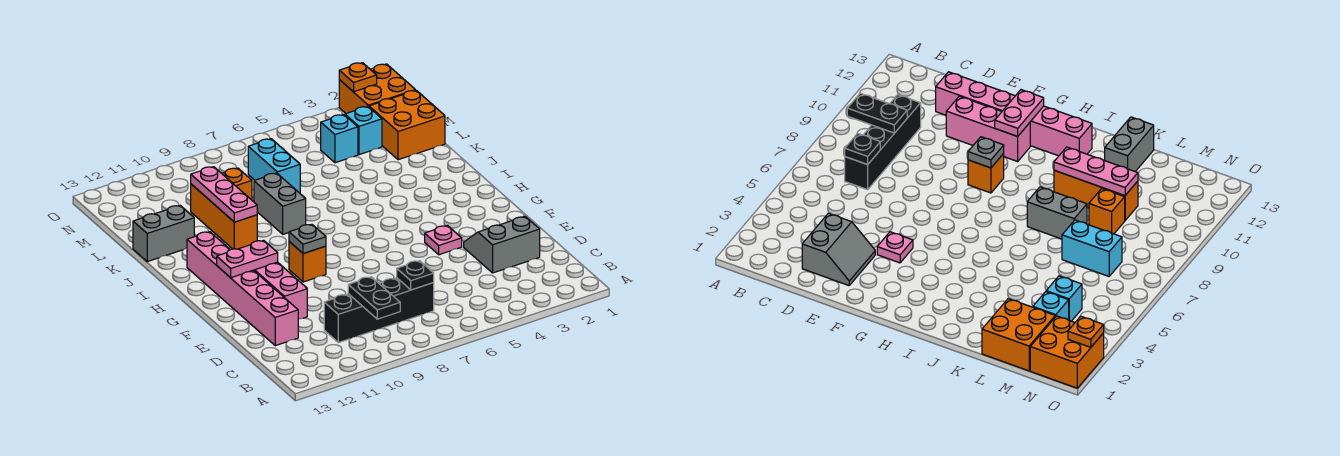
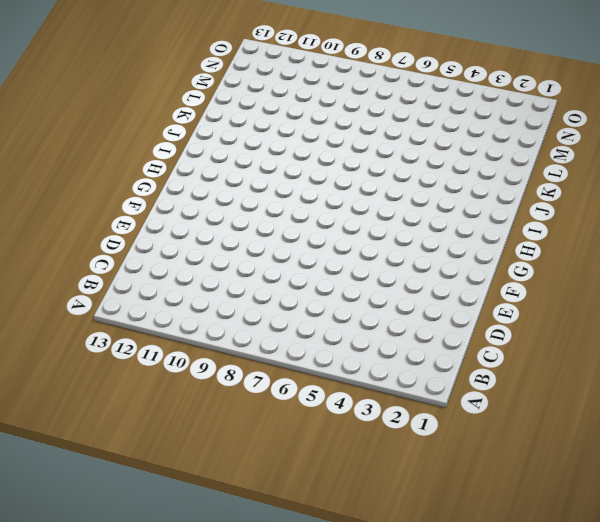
none -> black brick C7:C10 level 1
none -> grey slope D2:E3 level 1 top D
none -> pink brick D12:I12 level 1

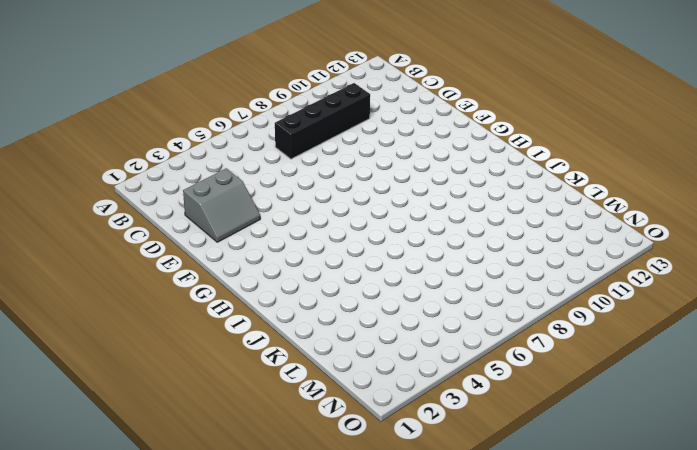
none -> pink brick D12:I12 level 1
none -> pink brick E11:G11 level 1
none -> pink plate F4 level 1

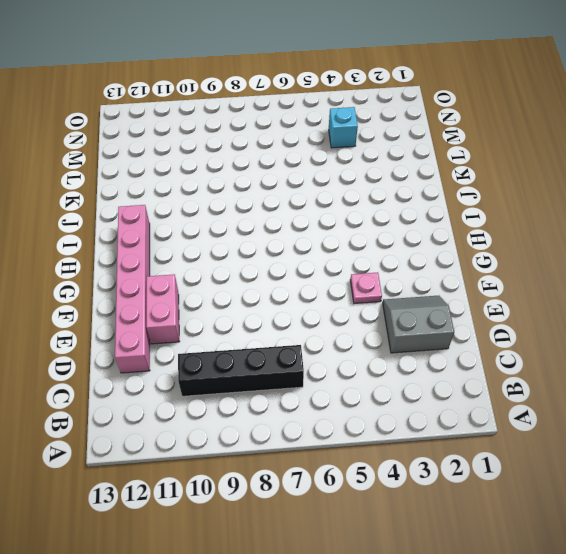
pink brick E11:F11 level 1 -> pink brick E11:G11 level 1
none -> orange brick G9 level 1
none -> grey brick J8:K8 level 1
none -> orange brick J10:L10 level 1

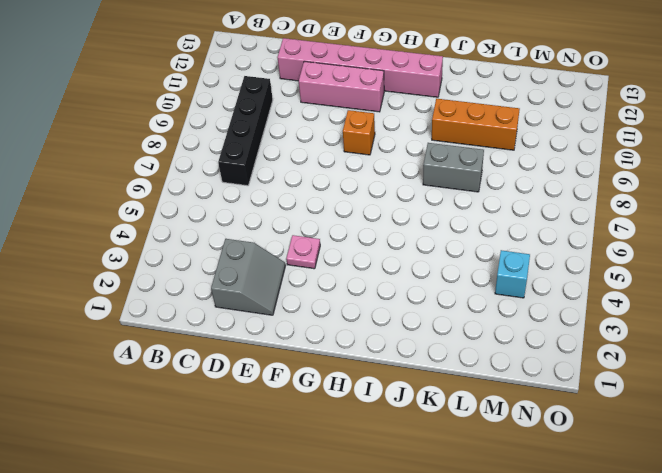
none -> grey brick K12:K13 level 1
none -> orange brick L1:M2 level 1
none -> cyan brick L7:M7 level 1

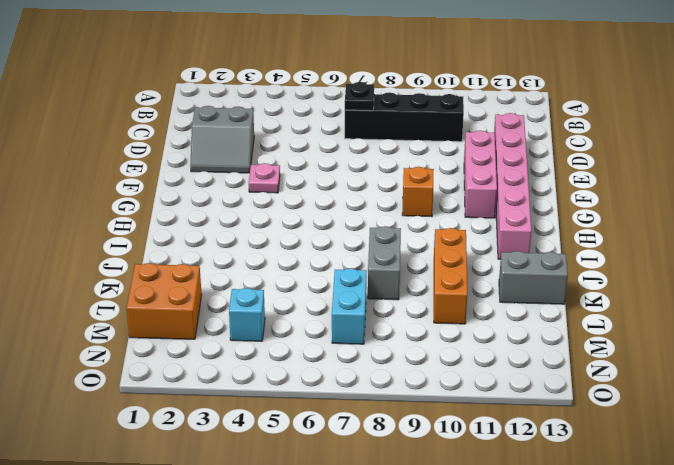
none -> orange brick L9 level 1
none -> cyan brick M3 level 1
none -> orange brick N1:O2 level 1

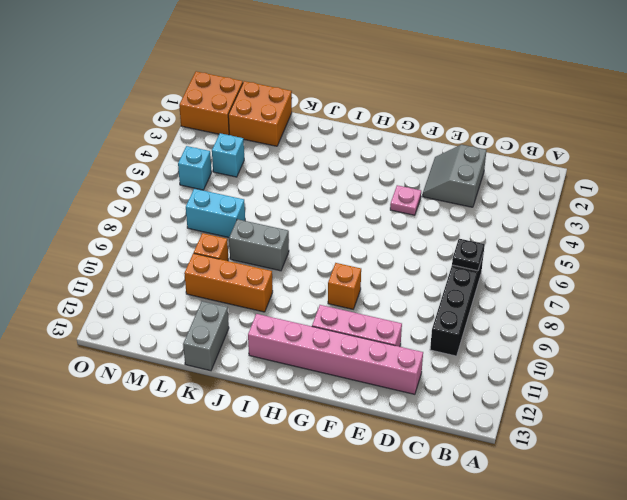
cyan brick N5 level 1 -> cyan brick M3 level 1
none -> black plate B9:C9 level 2
none -> grey plate G9 level 2
none -> pink plate G11:G12 level 2

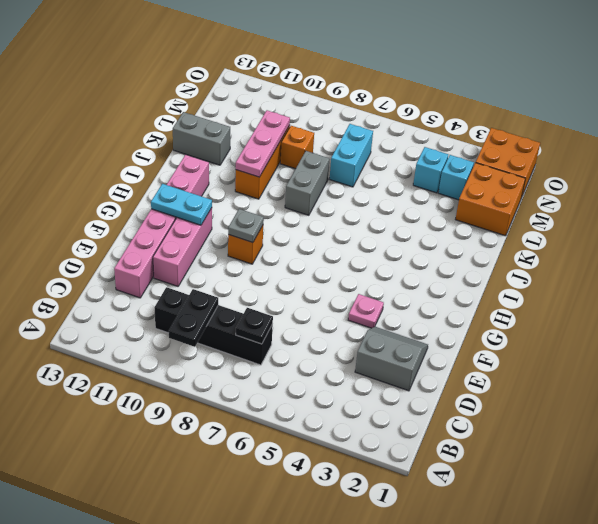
cyan plate G11:G12 level 2 -> pink plate G11:G12 level 2
none -> orange plate O2 level 2

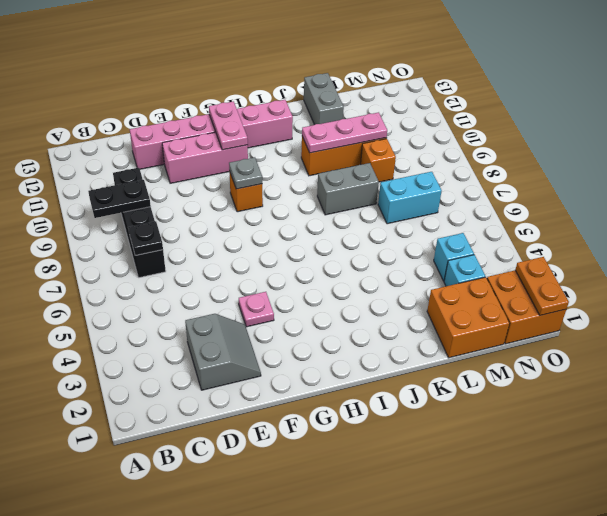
orange plate O1:O2 level 2 -> orange plate O2 level 2

